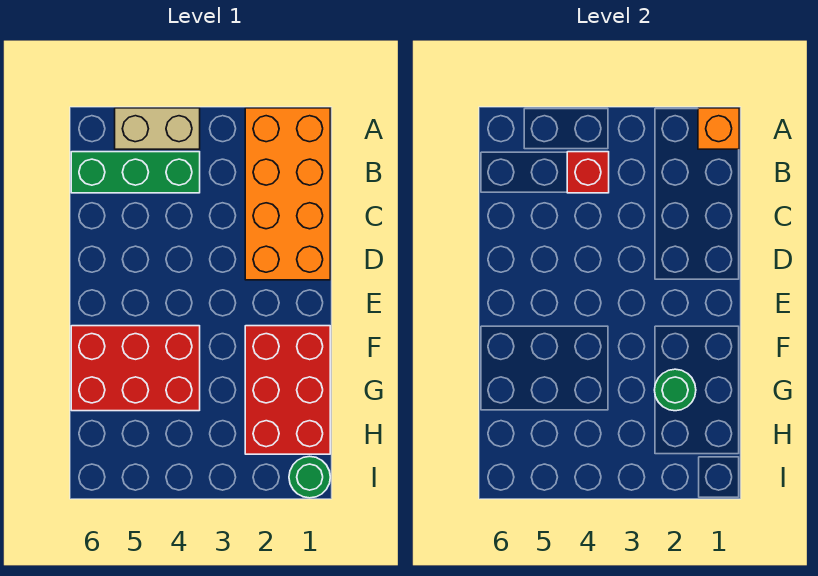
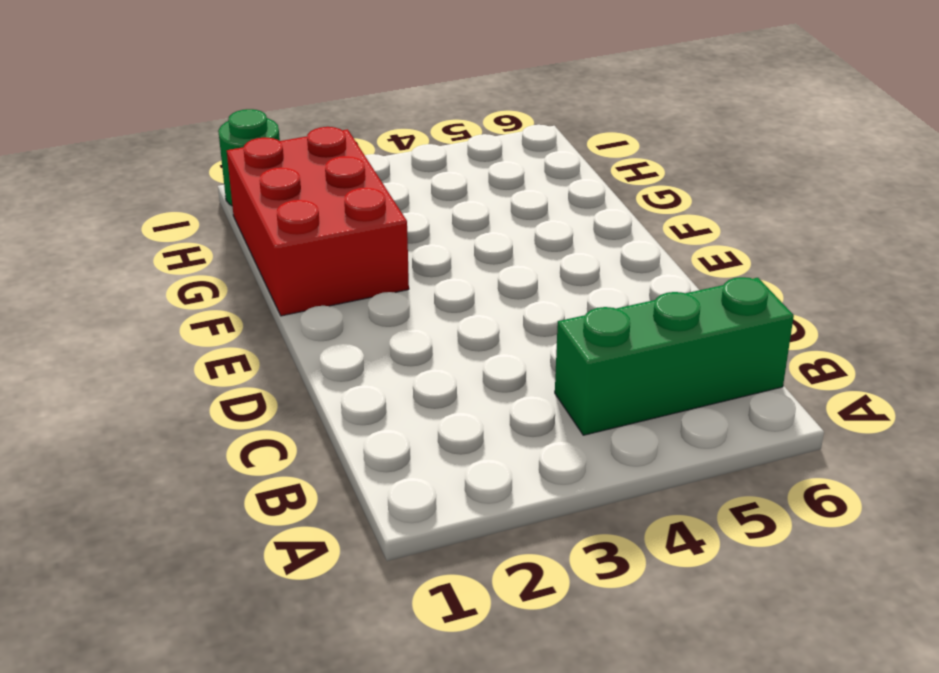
none -> orange brick A1:D2 level 1
none -> tan brick A4:A5 level 1

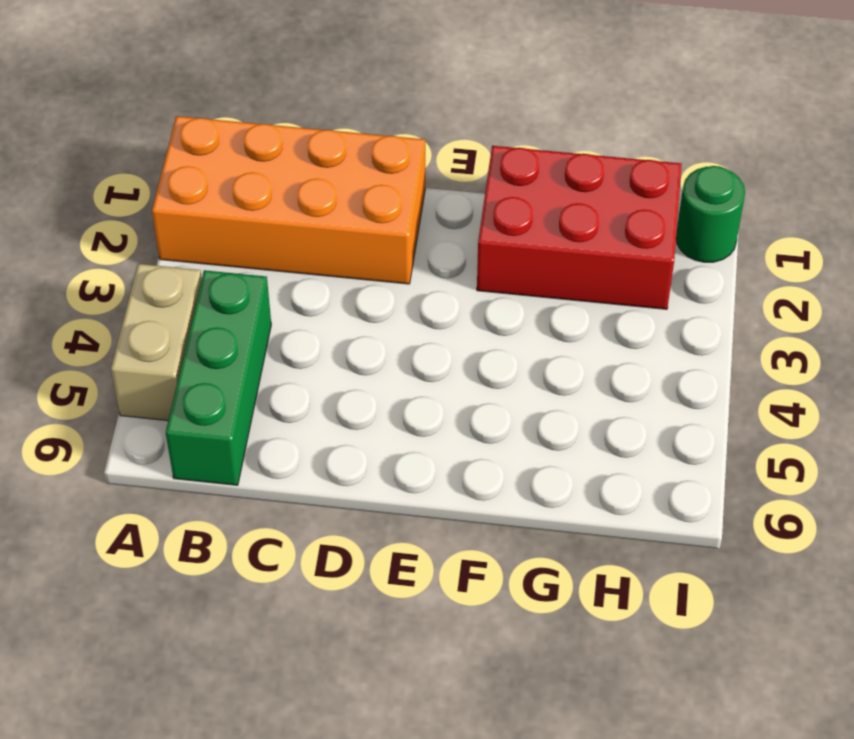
none -> red brick F4:G6 level 1
none -> orange brick A1 level 2

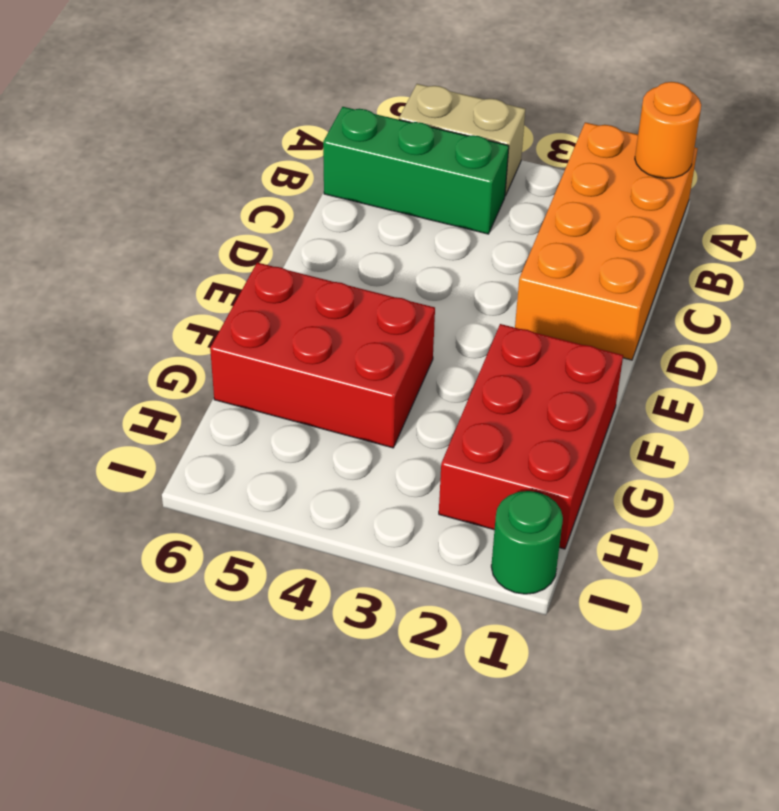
orange round brick A1 level 2 -> orange brick A1 level 2
none -> red brick B4 level 2
none -> green round brick G2 level 2

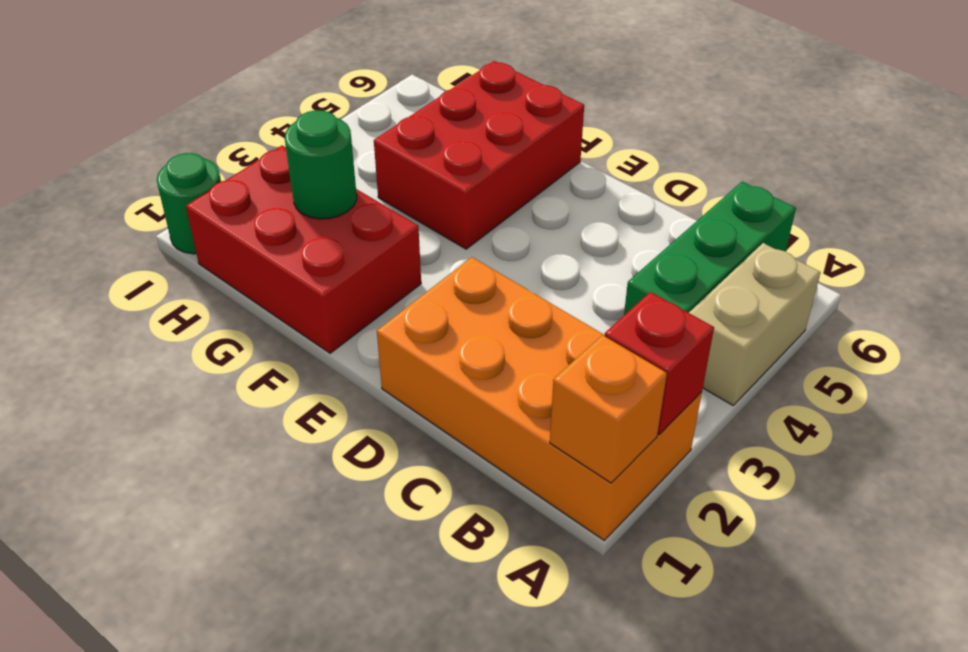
red brick A2 level 2 -> red brick B4 level 2

